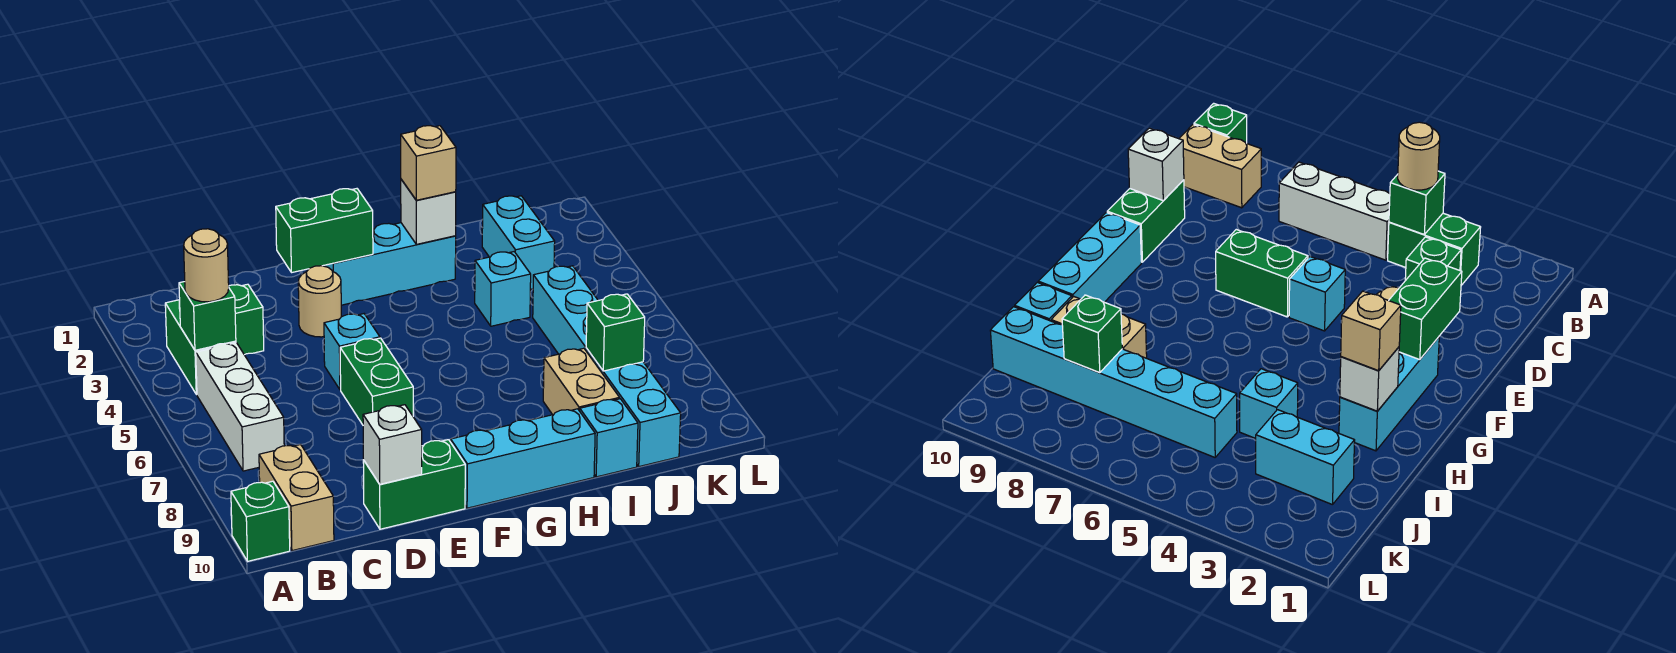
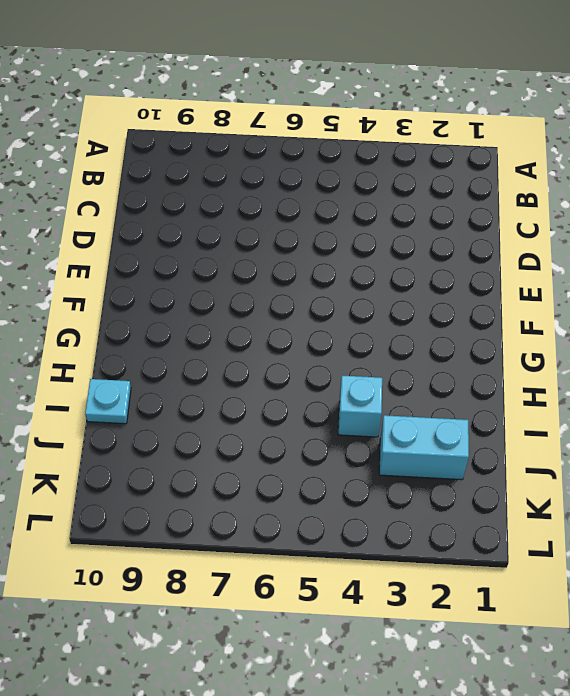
cyan plate I10 level 1 -> cyan brick I10 level 1
none -> green brick A10 level 1
none -> green brick B3:B4 level 1
none -> white brick B5:B7 level 1

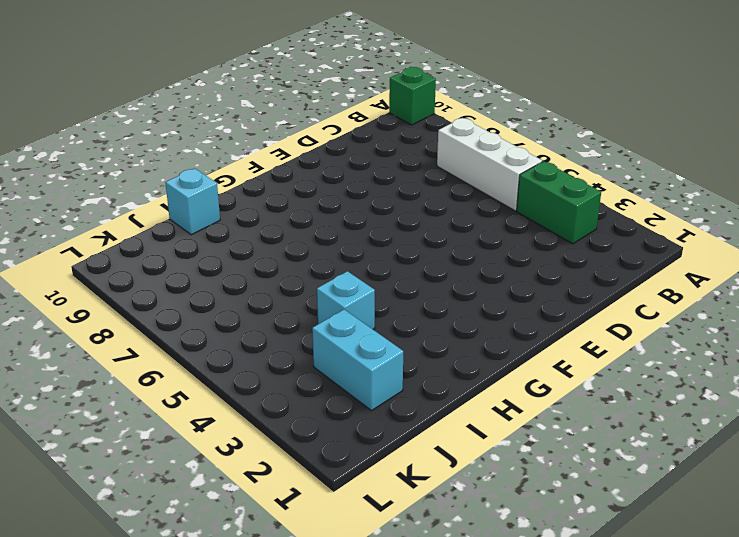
none -> tan brick B9:B10 level 1
none -> green brick C3 level 1
none -> green brick D10:E10 level 1

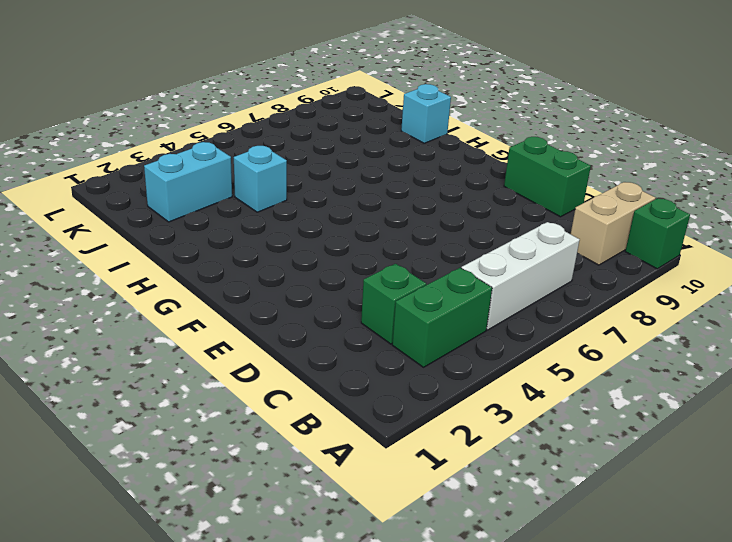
none -> tan round brick E3 level 1
none -> cyan brick E5 level 1
none -> green brick E6:E7 level 1

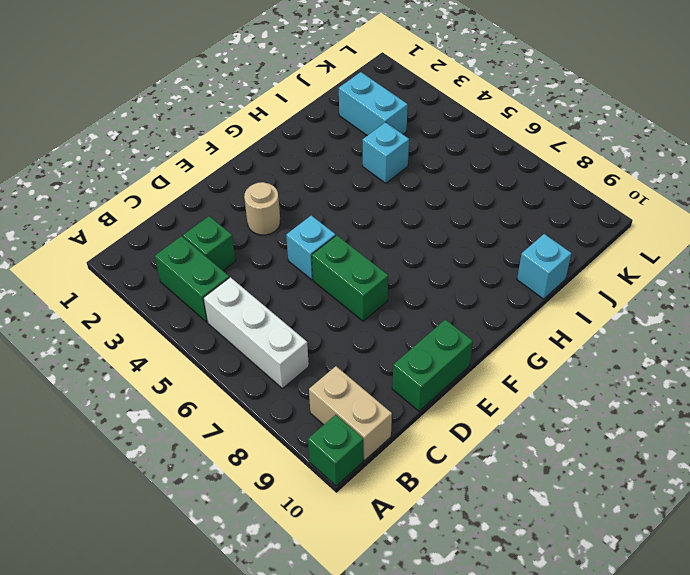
none -> cyan brick F2:H2 level 1
none -> cyan brick F10:H10 level 1
none -> tan brick I8:I9 level 1

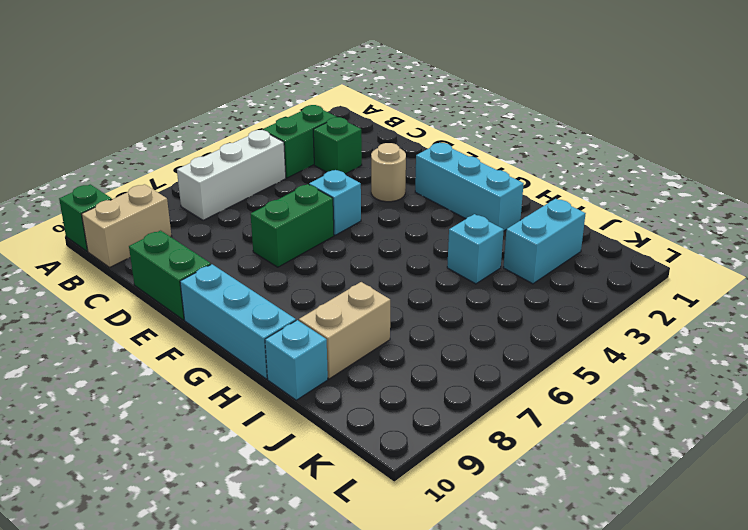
none -> cyan brick J5:J10 level 1
none -> green brick B4 level 2
none -> white brick D10 level 2

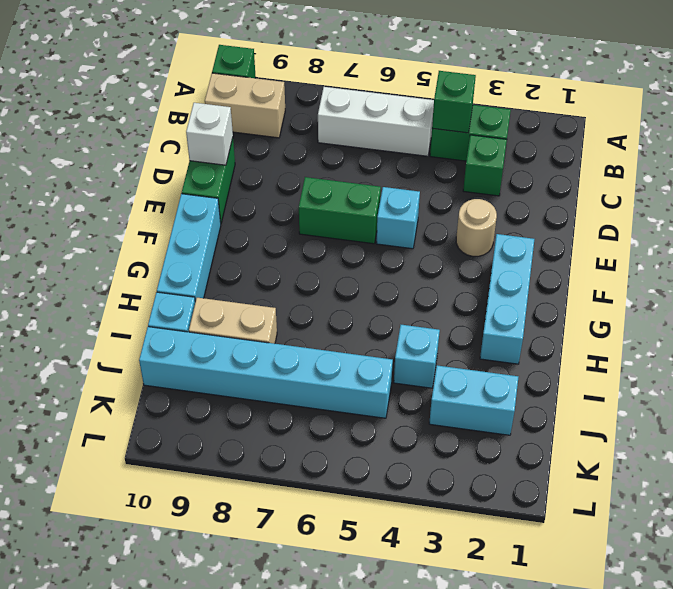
none -> green brick E2:F2 level 2
none -> white brick H2 level 2
none -> green brick J8 level 2

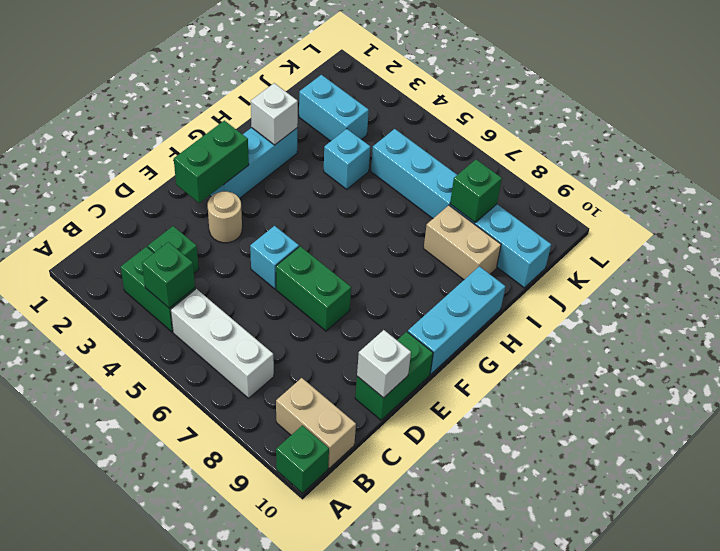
none -> cyan brick I10 level 1
none -> tan round brick B4 level 3
none -> tan brick H2 level 3

